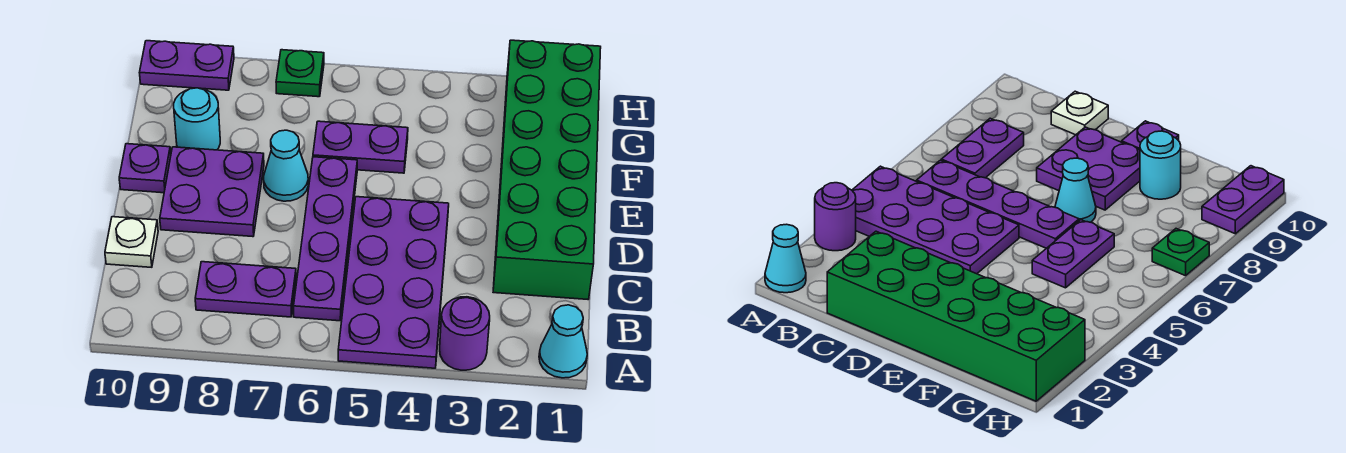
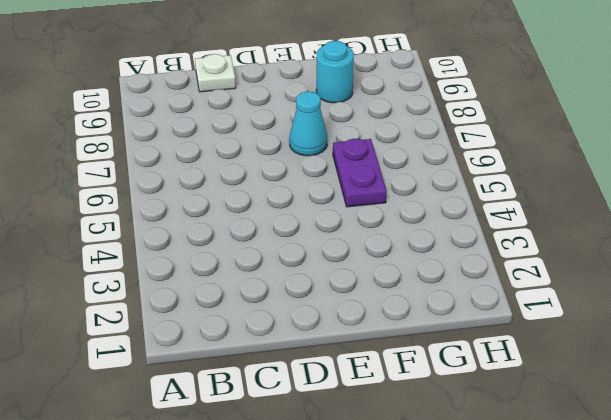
none -> cyan cone A1 level 1
none -> purple round brick A3 level 1
none -> purple plate A4:D5 level 1

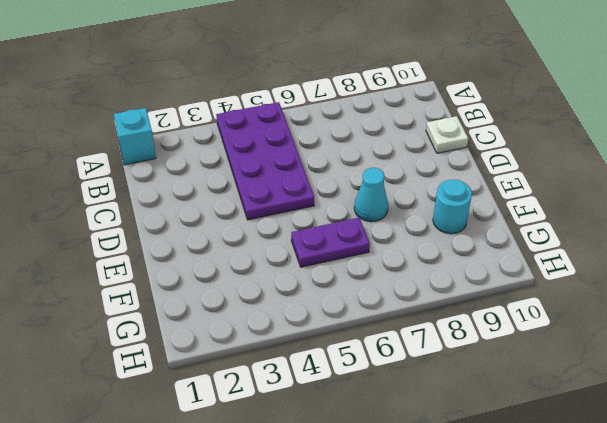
cyan brick A1 level 1 -> cyan cone A1 level 1
none -> purple round brick A3 level 1
none -> purple plate B6:E6 level 1
none -> purple plate B7:B8 level 1

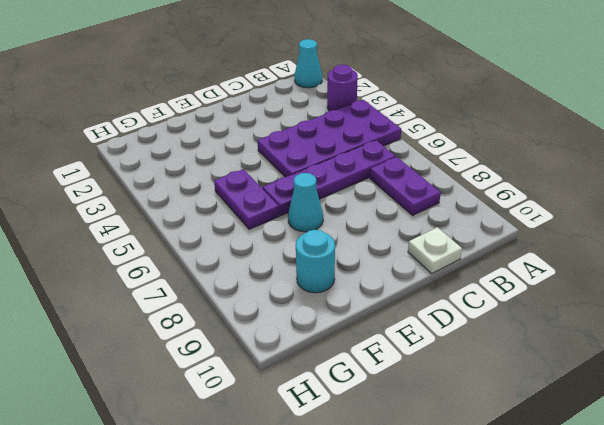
none -> green brick C1:H2 level 1
none -> purple plate D8:E9 level 1
none -> purple plate E10 level 1

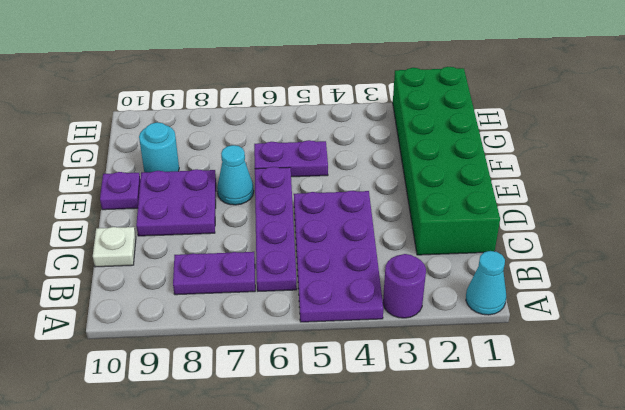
none -> green plate H7 level 1
none -> purple plate H9:H10 level 1

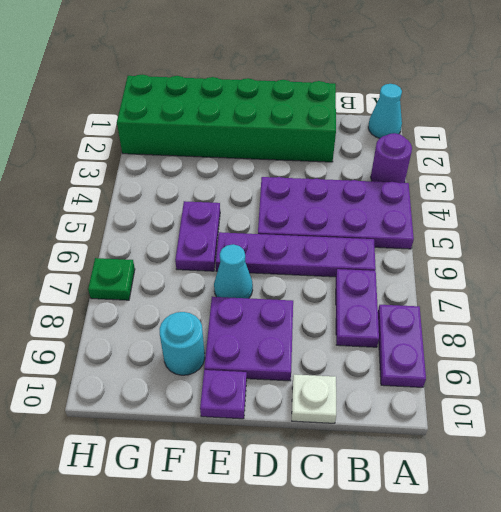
purple plate A8:A9 level 1 -> purple plate H9:H10 level 1

